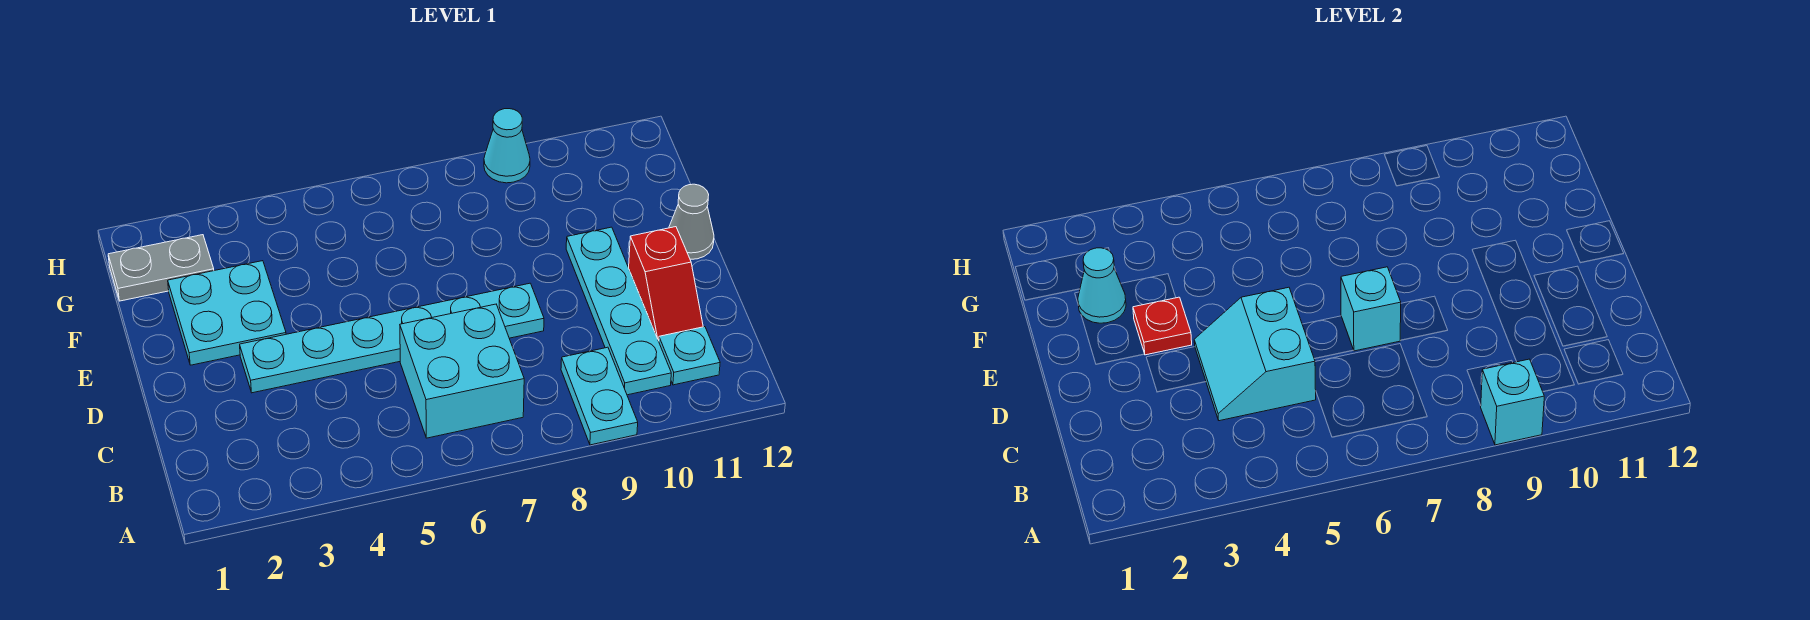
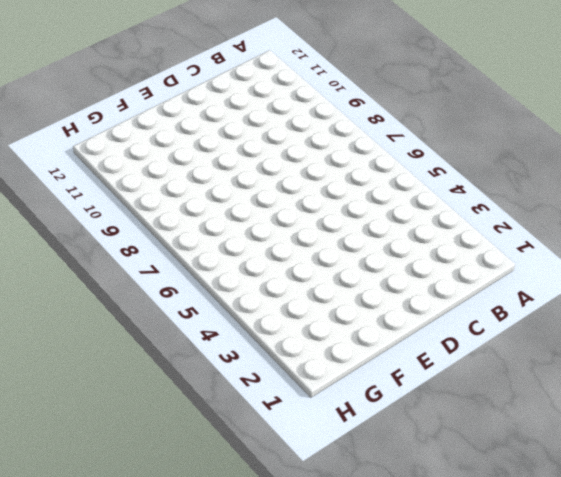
none -> cyan plate A9:B9 level 1
none -> cyan brick B6:C7 level 1
none -> cyan plate B10:E10 level 1

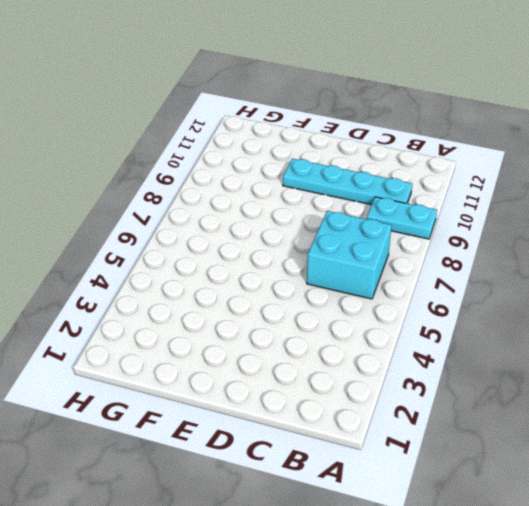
none -> cyan plate B11 level 1
none -> red slope C11:D11 level 1 top D
none -> cyan plate D3:D8 level 1

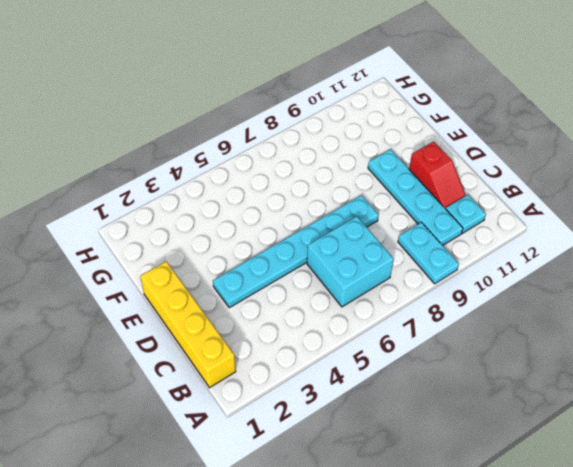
yellow brick B1:E1 level 1 -> none
none -> cyan plate E2:F3 level 1
none -> grey cone E12 level 1
none -> grey plate G1:G2 level 1

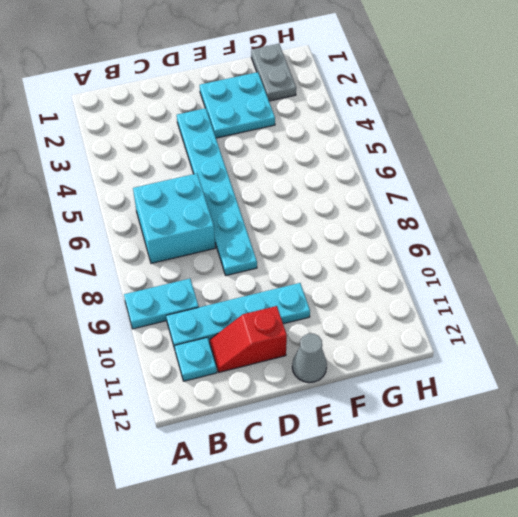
none -> cyan cone H9 level 1
none -> cyan brick A9 level 2
none -> cyan slope C4:D5 level 2 top 5

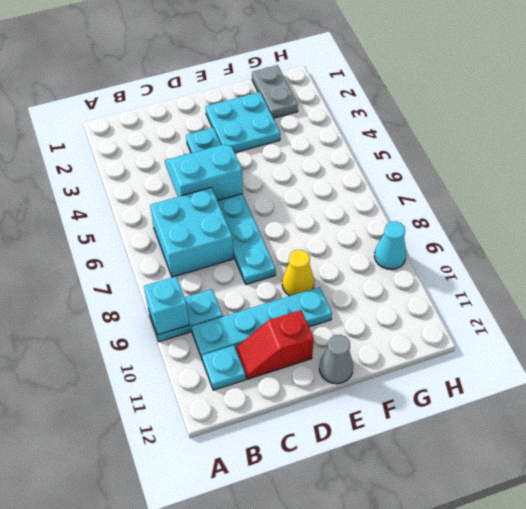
yellow cone E9 level 1 -> none
none -> cyan brick D7 level 2
none -> red plate E3 level 2
none -> cyan cone F2 level 2

